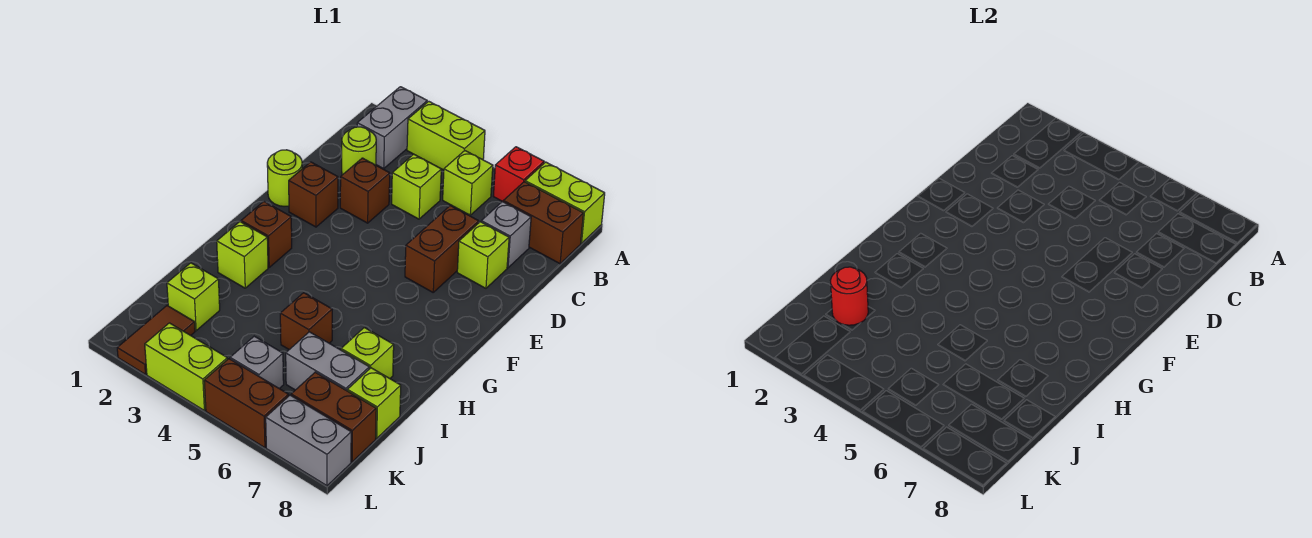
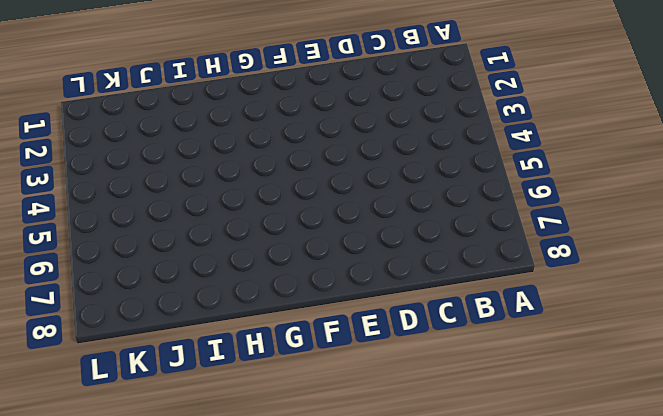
none -> grey brick A2:B2 level 1
none -> lime brick A3:A4 level 1
none -> red brick A6 level 1

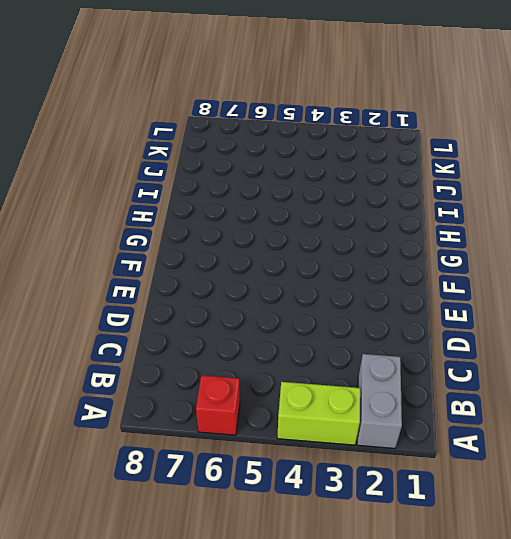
none -> lime brick A7:A8 level 1
none -> lime brick B5 level 1
none -> brown brick B7:B8 level 1

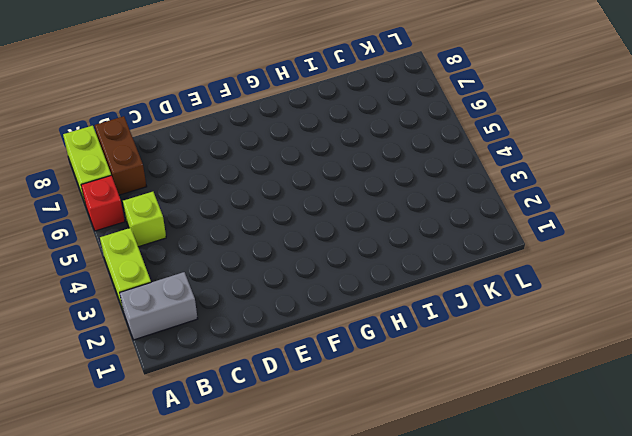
none -> lime round brick C2 level 1
none -> lime brick C4 level 1
none -> grey brick C7 level 1

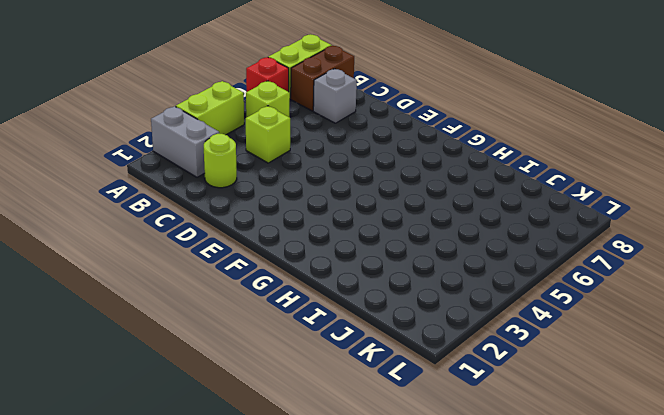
none -> brown brick D3 level 1
none -> brown brick D6:E6 level 1
none -> lime brick D7 level 1

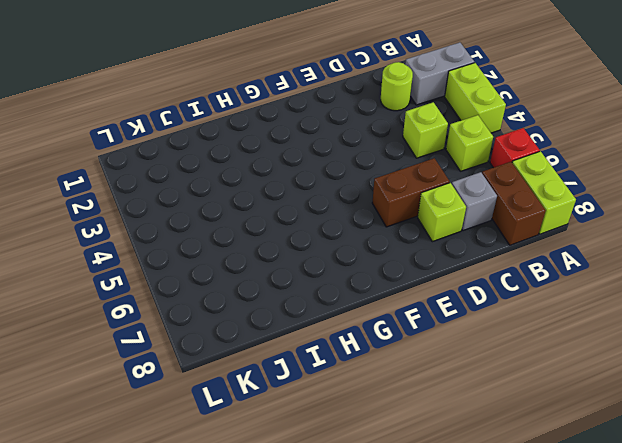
none -> brown brick D3 level 1
none -> lime round brick E1 level 1
none -> brown brick E2 level 1

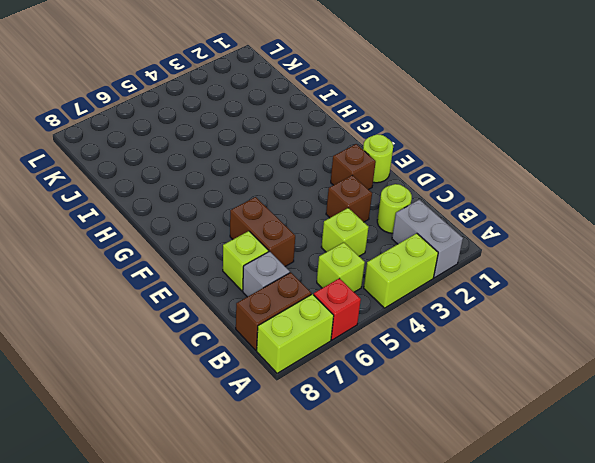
none -> brown brick G2 level 1
none -> lime brick H2 level 1
none -> brown brick I5 level 1

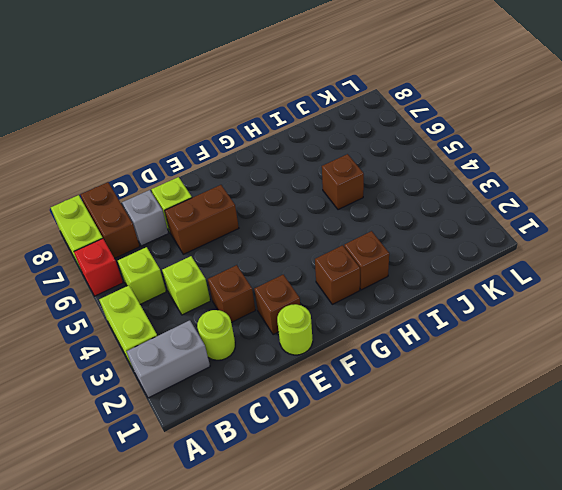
brown brick H2 level 1 -> lime brick H2 level 1
none -> lime brick I7 level 1
none -> lime brick J2 level 1
none -> grey brick J6:J7 level 1

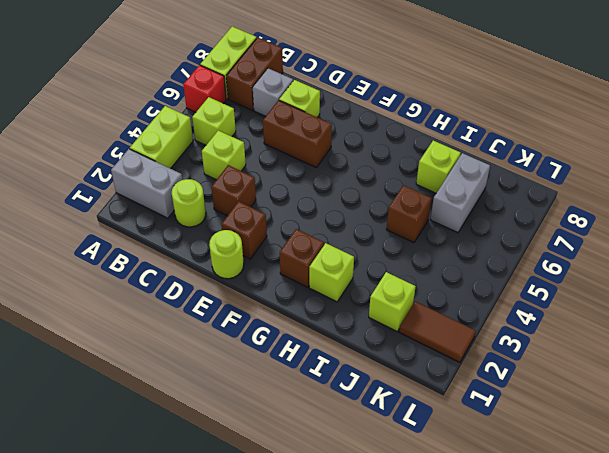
none -> lime brick J8 level 1
none -> grey brick K5 level 1
none -> brown brick K7:K8 level 1

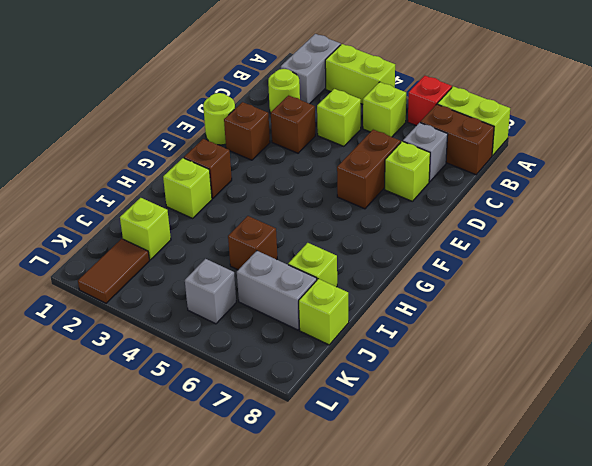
none -> brown brick K7:K8 level 1
none -> lime brick L3:L4 level 1
none -> brown brick L5:L6 level 1

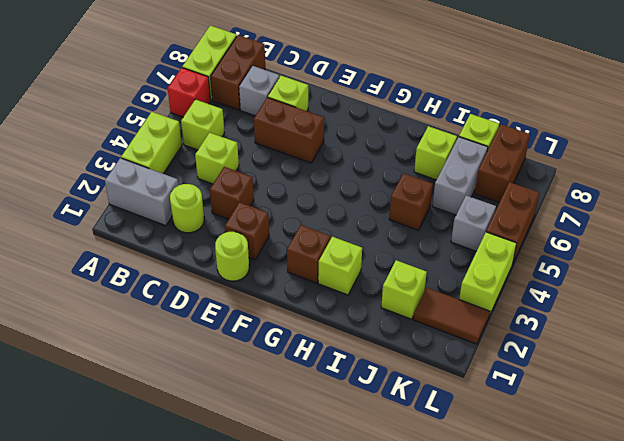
none -> grey brick L7:L8 level 1
none -> red round brick J2 level 2

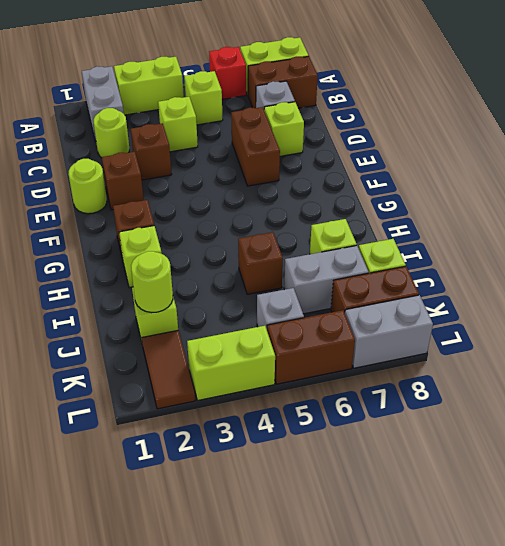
lime round brick J2 level 2 -> red round brick J2 level 2

